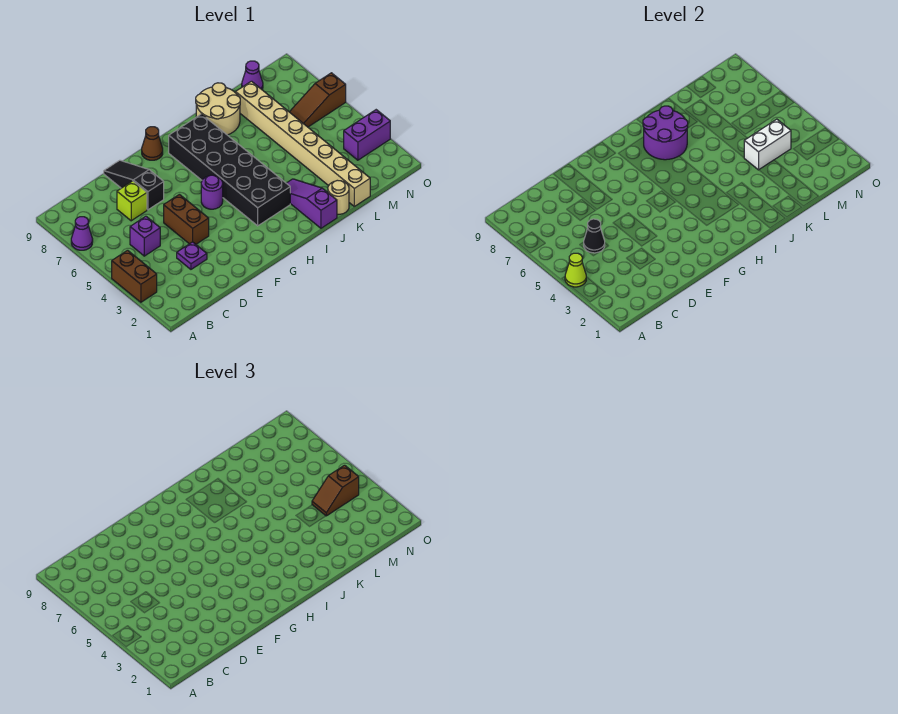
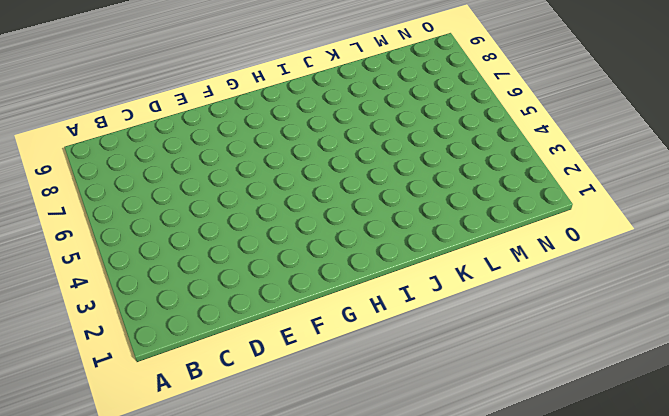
none -> brown brick A3:A4 level 1
none -> purple cone A7 level 1
none -> purple brick C5 level 1

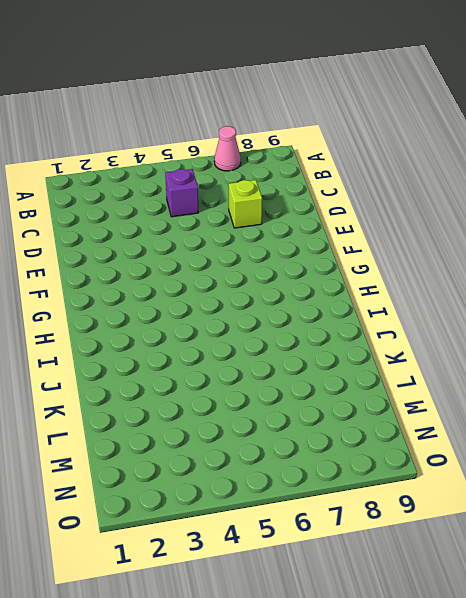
pink cone A7 level 1 -> purple cone A7 level 1
none -> brown brick A3:A4 level 1
none -> purple plate D3 level 1
none -> brown brick E4:E5 level 1

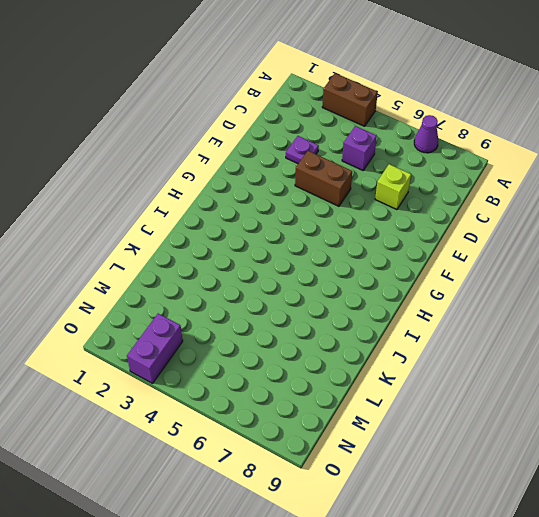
none -> black slope E7:E9 level 1 top 7
none -> purple round brick G5 level 1
none -> brown cone G9 level 1

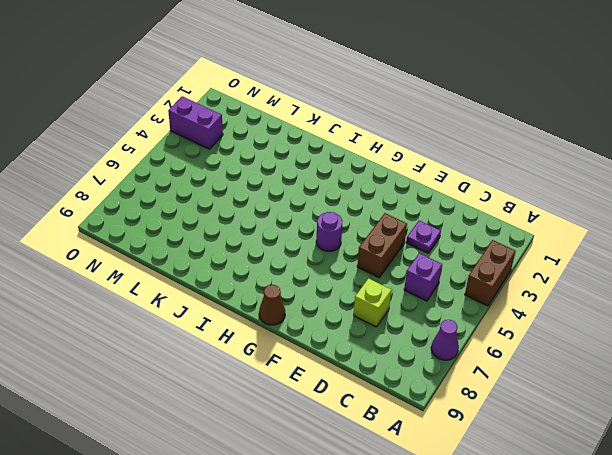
none -> black slope E7:E9 level 1 top 7
none -> black brick H3:I8 level 1
none -> purple slope J1:J3 level 1 top 1

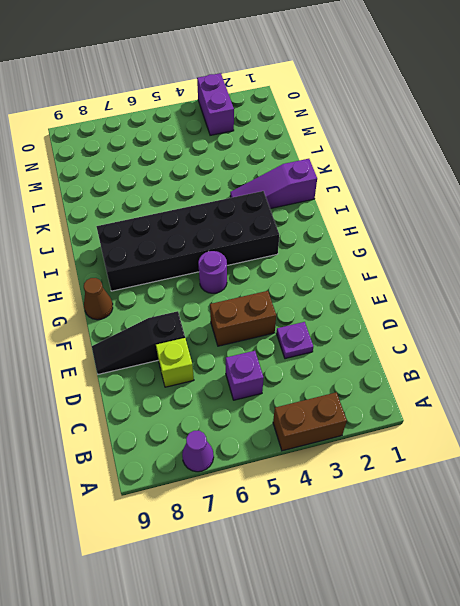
none -> tan round brick J8:K9 level 1
none -> tan round brick K1 level 1
none -> tan brick L1:L8 level 1

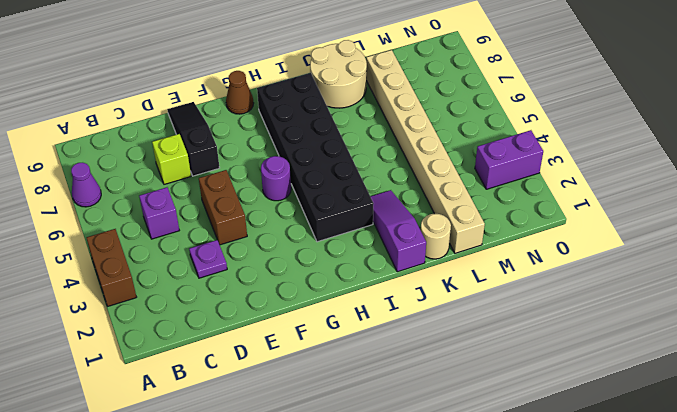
none -> brown slope M6:O6 level 1 top O
none -> purple cone M9 level 1
none -> lime cone A4 level 2

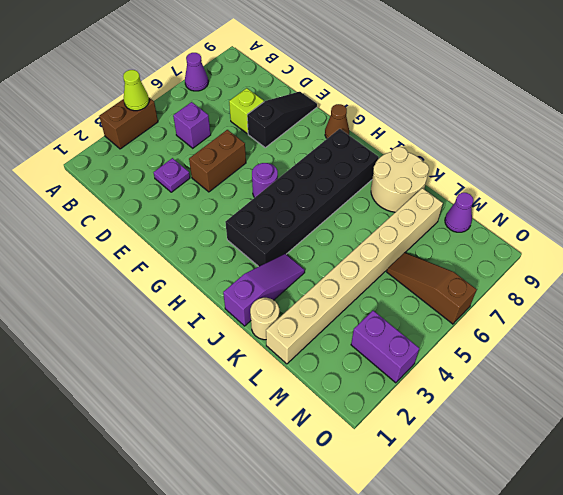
none -> black cone C5 level 2
none -> purple round brick I7:J8 level 2
none -> white brick L4:M4 level 2

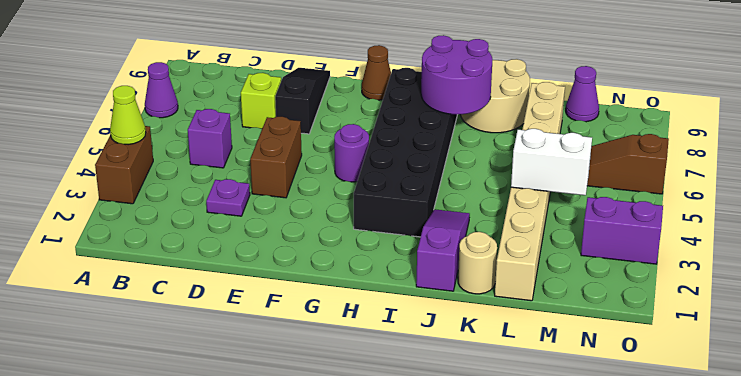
none -> black cone C5 level 2
none -> brown slope M4:N4 level 3 top N

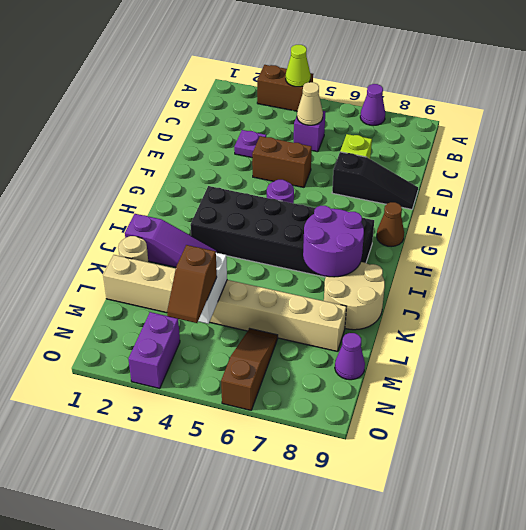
tan cone C5 level 2 -> black cone C5 level 2
brown slope M4:N4 level 3 top M -> brown slope M4:N4 level 3 top N

